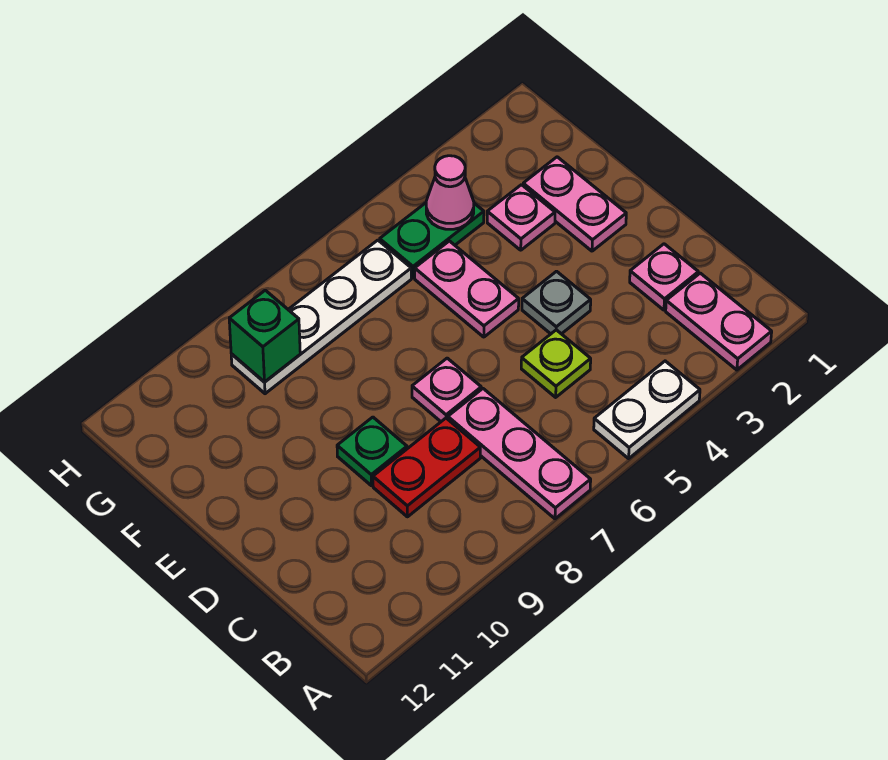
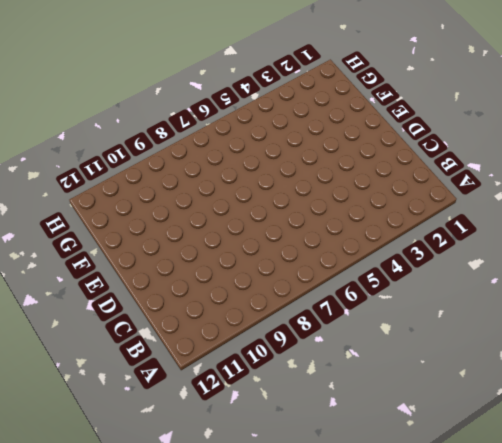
none -> pink plate A2:B2 level 1
none -> white plate A4:A5 level 1
none -> pink plate A7:C7 level 1

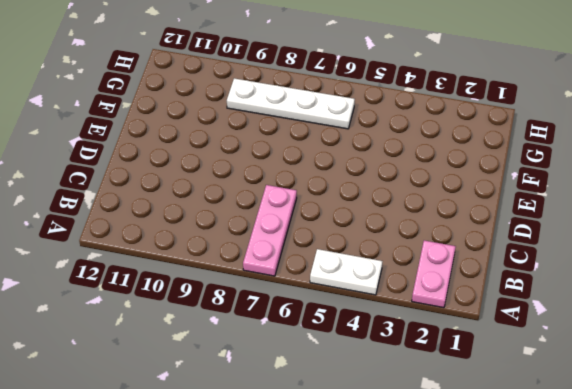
none -> pink plate C2 level 1
none -> lime plate C5 level 1
none -> red plate C8:C9 level 1

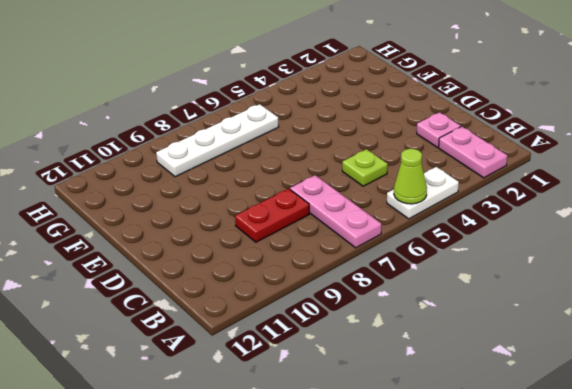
lime cone A5 level 2 -> none
none -> grey plate D4 level 1
none -> pink plate D7 level 1
none -> green plate D9 level 1

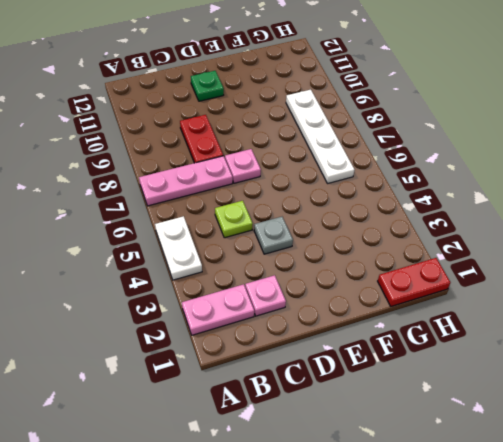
green plate D11 level 1 -> green plate D9 level 1
red plate G1:H1 level 1 -> none
none -> pink plate E2:F2 level 1
none -> pink plate E5:F5 level 1
none -> pink plate F3 level 1

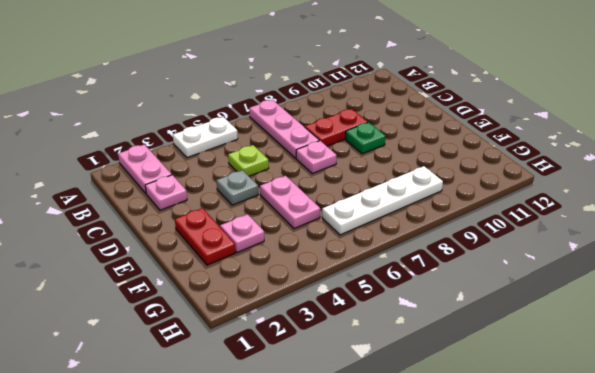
red plate E2:F2 level 1 -> pink plate E2:F2 level 1
none -> green plate G4:G5 level 1
none -> pink cone G4 level 2
none -> green brick G9 level 2

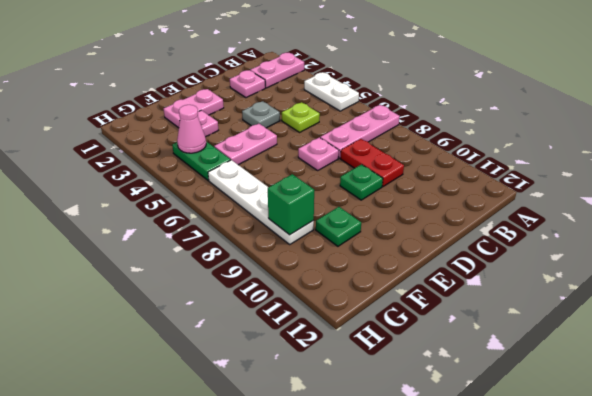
green plate F10 level 1 -> none

